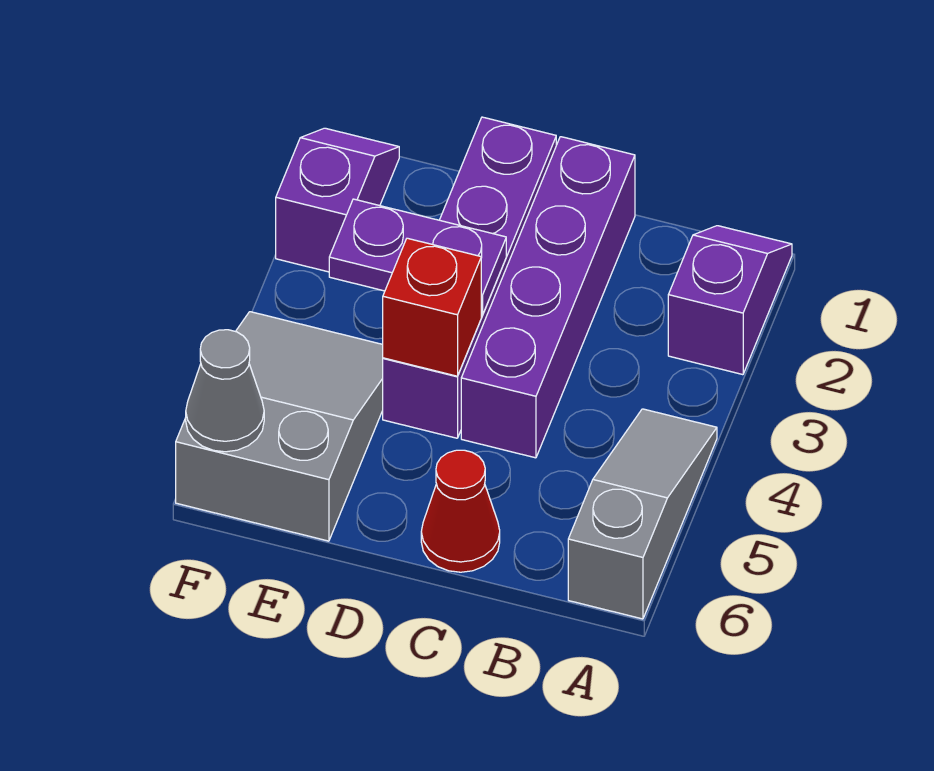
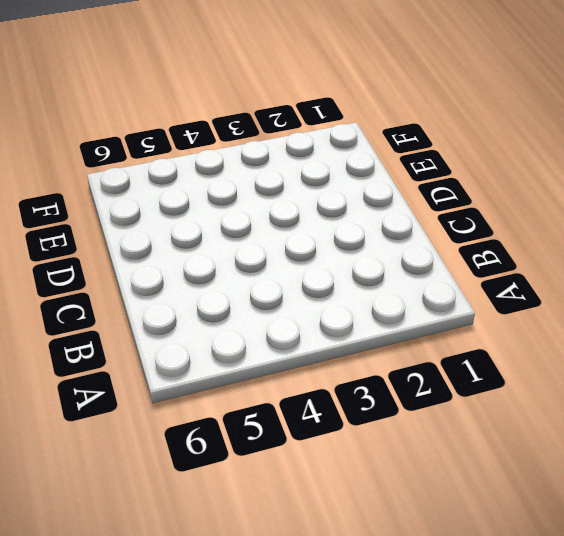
none -> purple slope A1:A2 level 1 top 2
none -> grey slope A4:A6 level 1 top 6

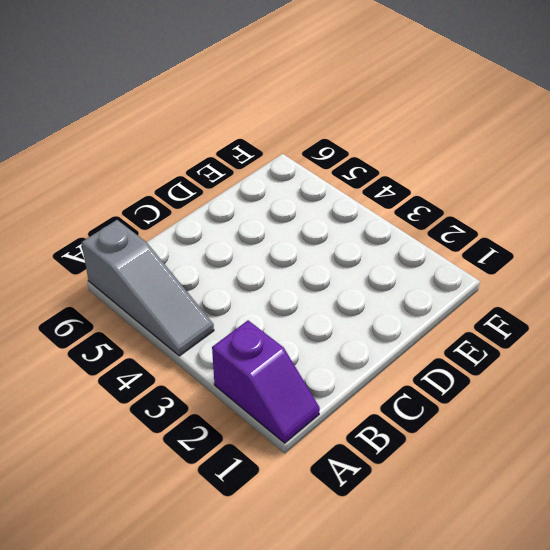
none -> purple brick C1:C4 level 1
none -> red cone C6 level 1

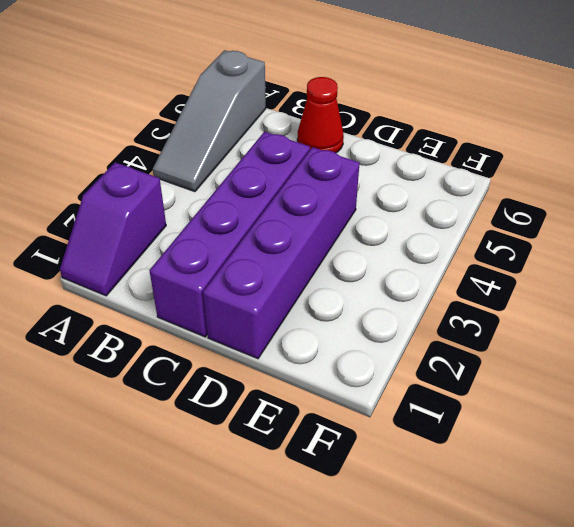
none -> grey slope E4:F6 level 1 top 6
none -> purple slope F1:F2 level 1 top 2

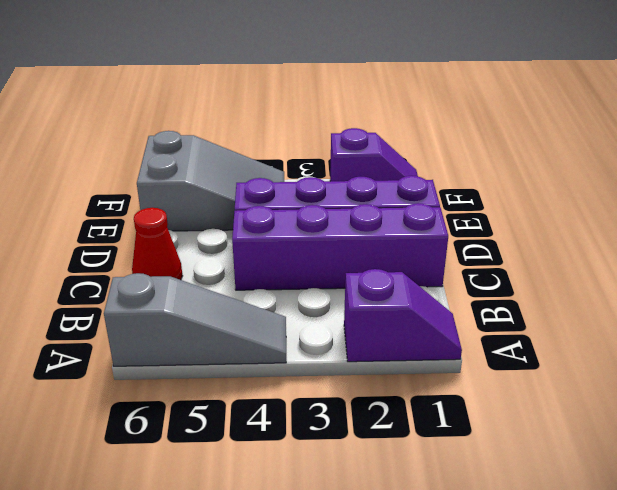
none -> purple plate D3:E3 level 2
none -> red brick D4 level 2

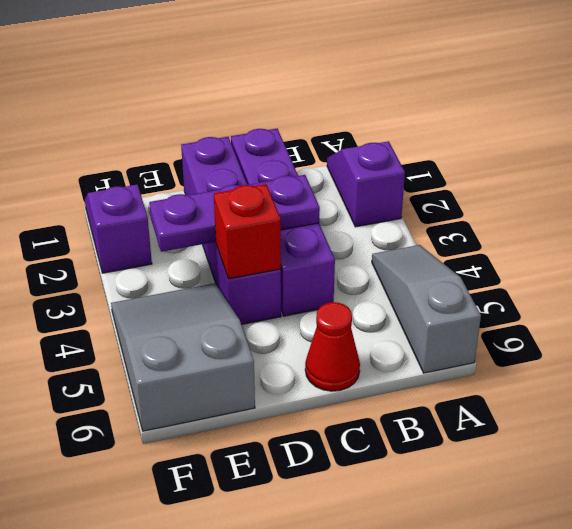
purple plate C3:E3 level 2 -> purple plate D3:E3 level 2
none -> grey cone F6 level 2

